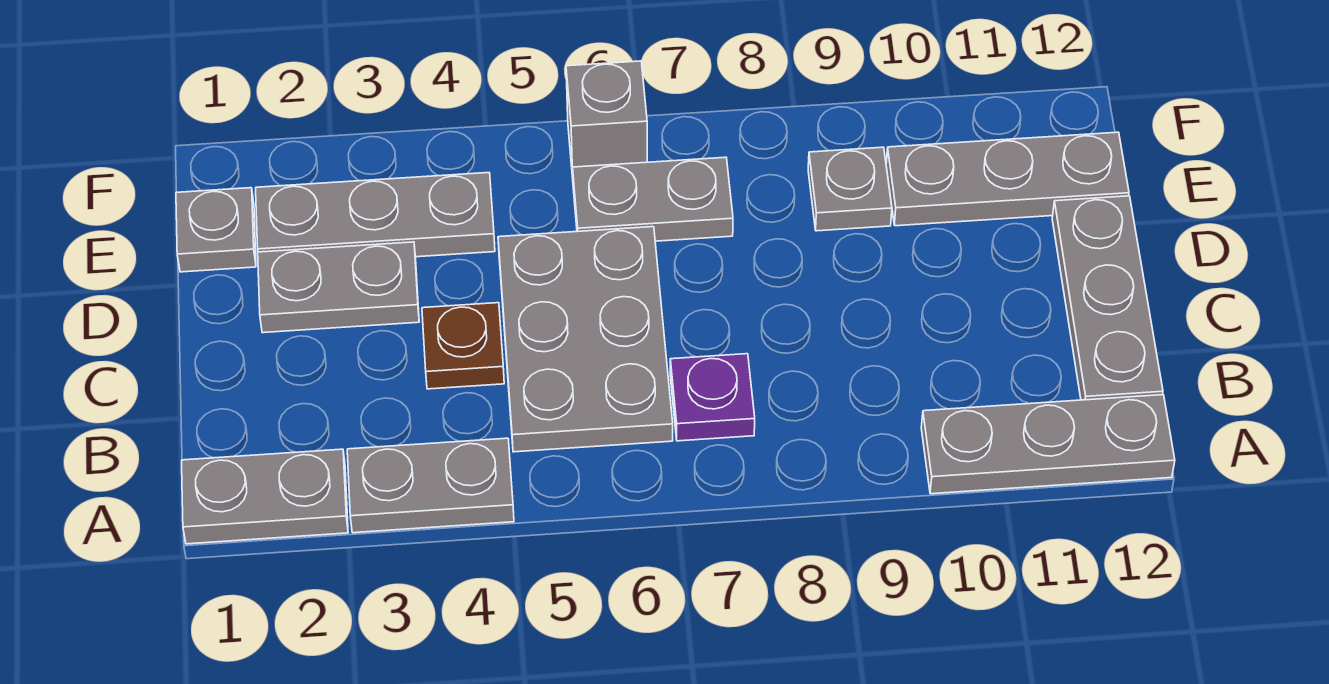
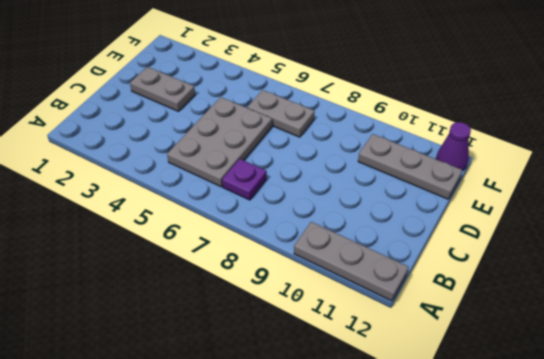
purple cone F12 level 1 -> none
none -> grey plate A1:A2 level 1
none -> grey plate A3:A4 level 1
none -> grey plate B12:D12 level 1

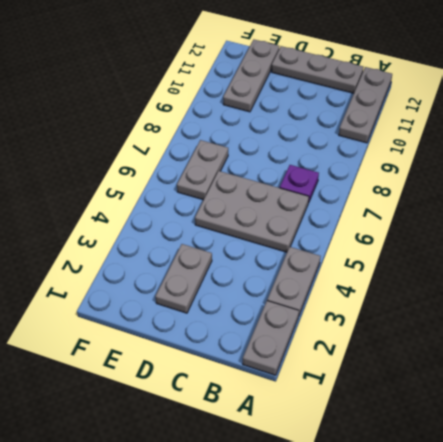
none -> brown plate C4 level 1
none -> grey plate E1 level 1
none -> grey plate E2:E4 level 1

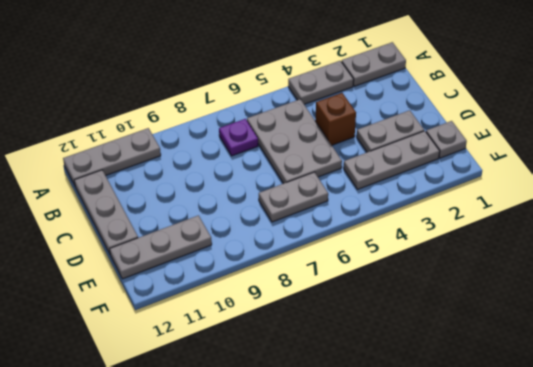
brown brick C4 level 1 -> brown plate C4 level 1
none -> grey plate E9 level 1
none -> grey brick F6 level 1

